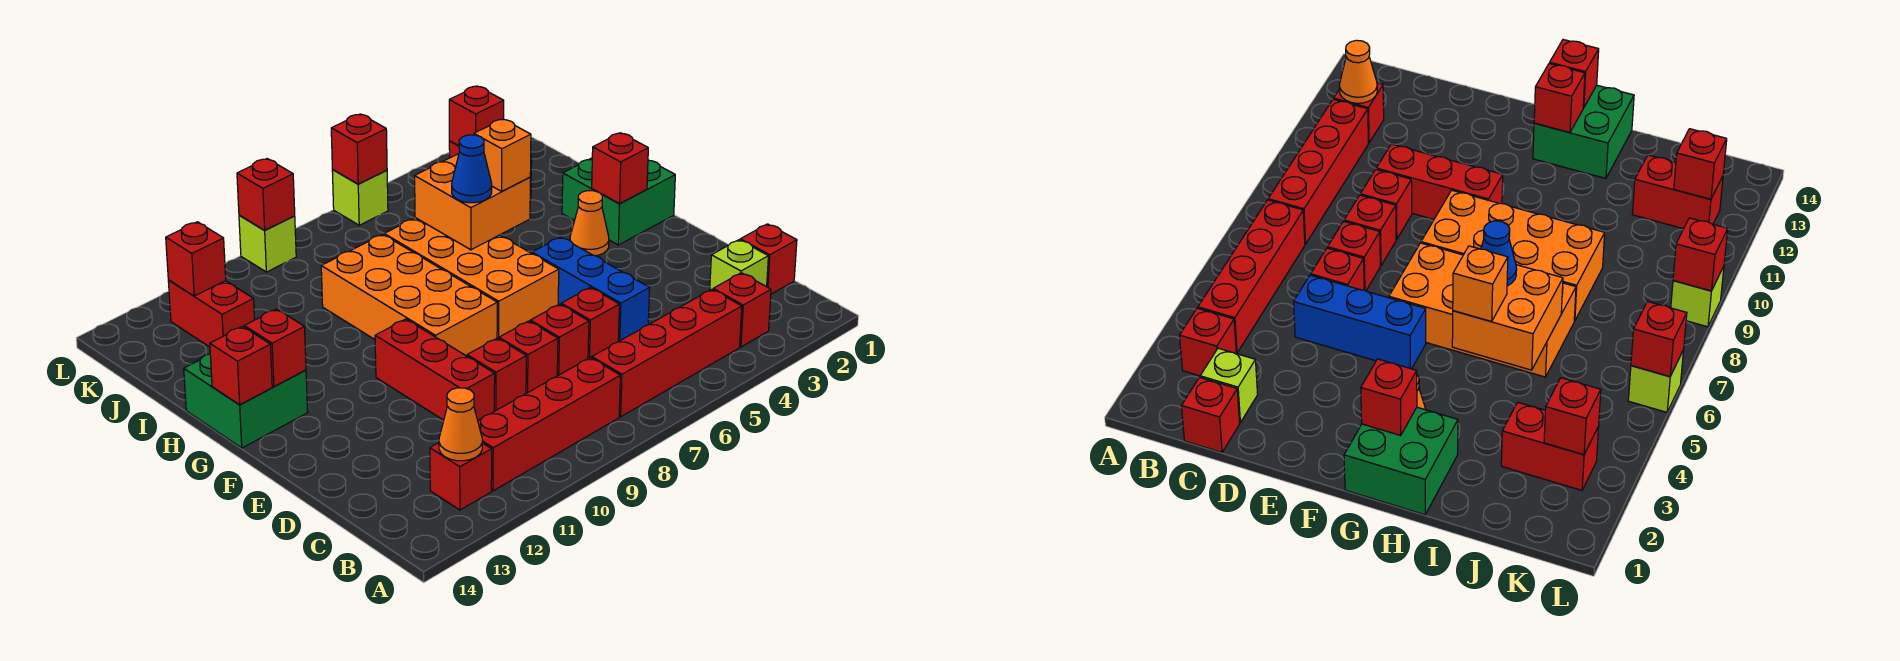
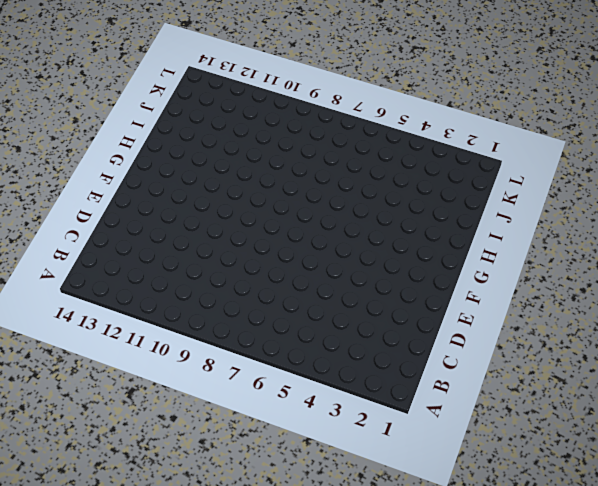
none -> red brick B3 level 1
none -> red brick B4:B7 level 1
none -> red brick B8:B11 level 1
none -> red brick B12 level 1

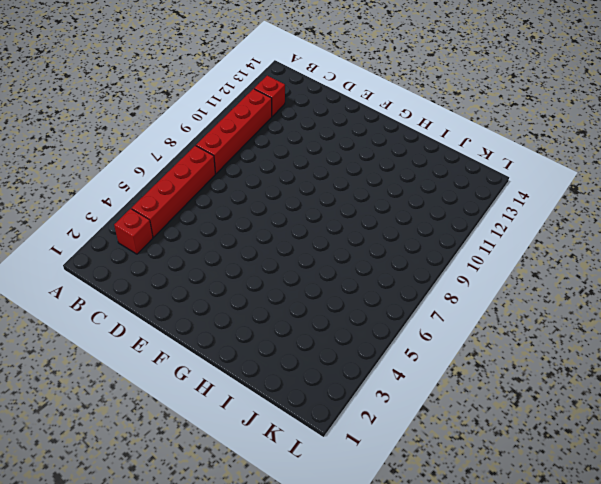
none -> red brick C1 level 1
none -> lime brick C2 level 1
none -> blue brick D5:F5 level 1
none -> red brick D6 level 1

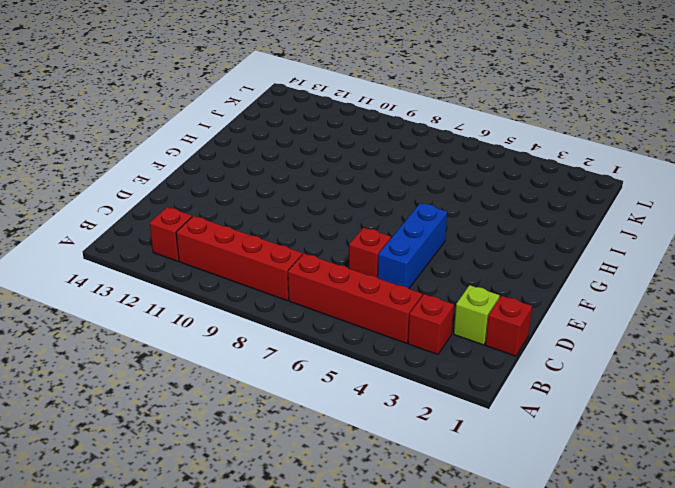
none -> red brick D7 level 1
none -> red brick D8 level 1
none -> red brick D9 level 1
none -> red brick D10:F10 level 1

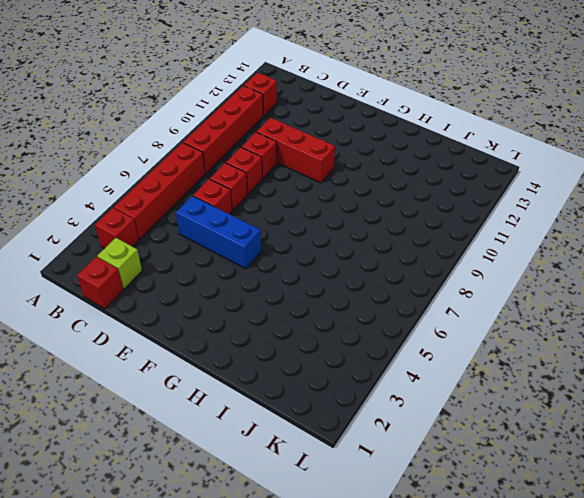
none -> orange brick F6:I7 level 1
none -> orange brick F8:I9 level 1
none -> green brick G1:H2 level 1
none -> orange cone G3 level 1

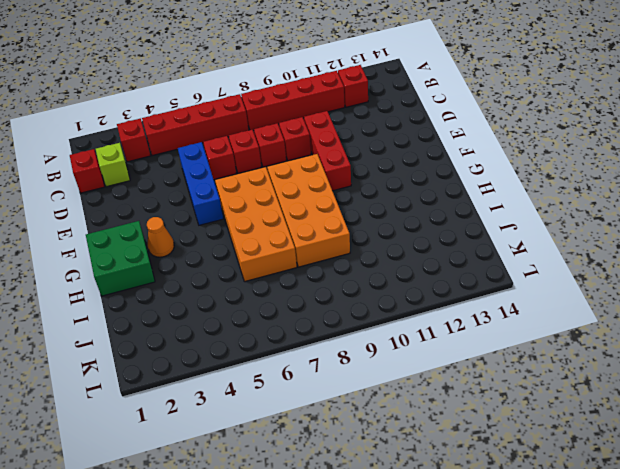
none -> green brick G13:H14 level 1
none -> red brick J3:K3 level 1
none -> red brick J12:K12 level 1
none -> lime brick L6 level 1

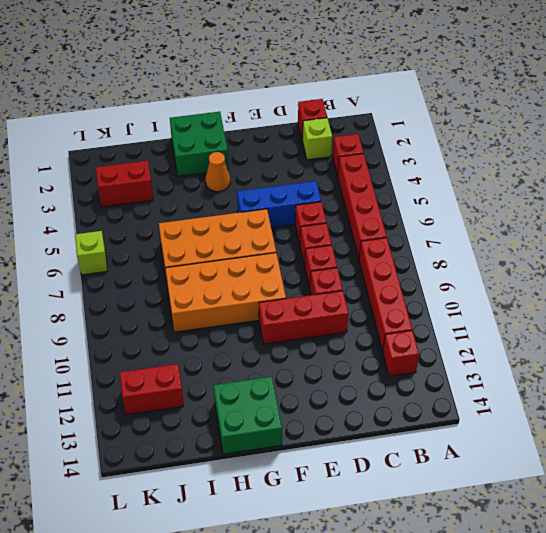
none -> lime brick L9 level 1
none -> orange cone B12 level 2
none -> red brick G2 level 2
none -> red brick G13 level 2

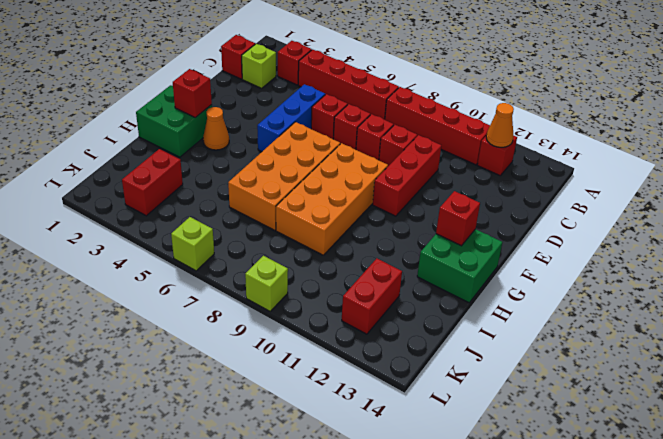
none -> red brick G14 level 2
none -> orange brick H5:I6 level 2
none -> red brick K3 level 2
none -> red brick K12 level 2

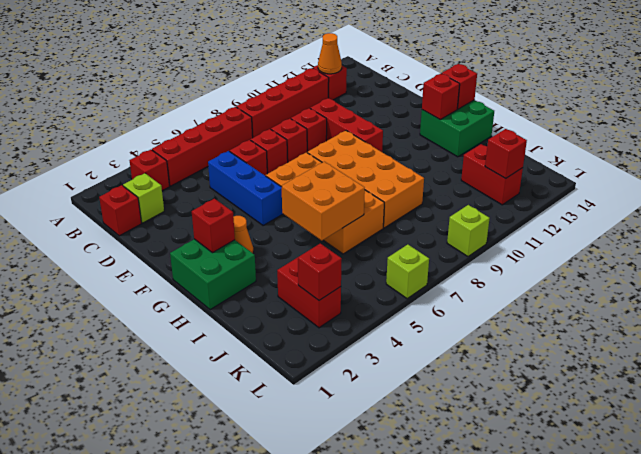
none -> red brick L6 level 2
none -> red brick L9 level 2
none -> orange brick H5 level 3
none -> blue cone H6 level 3

